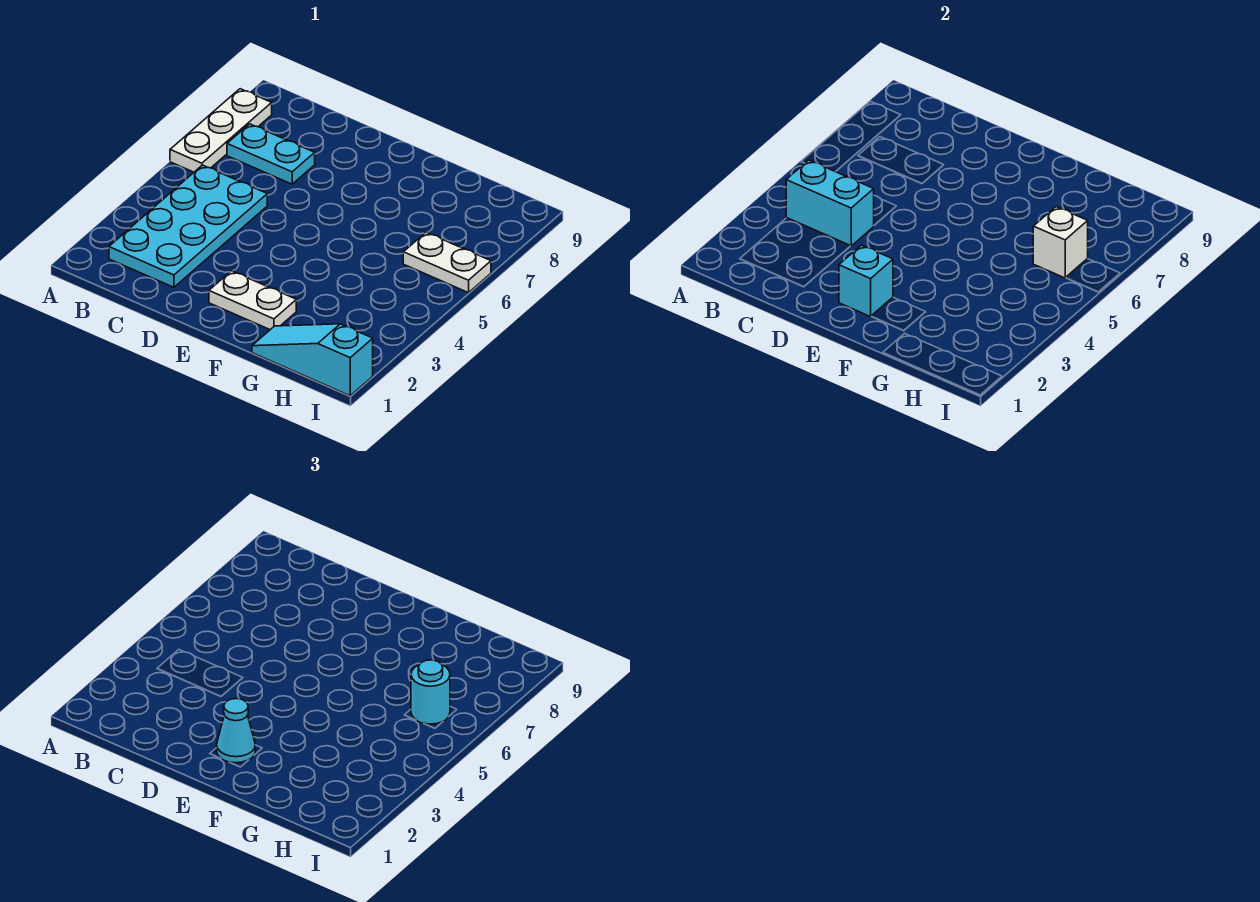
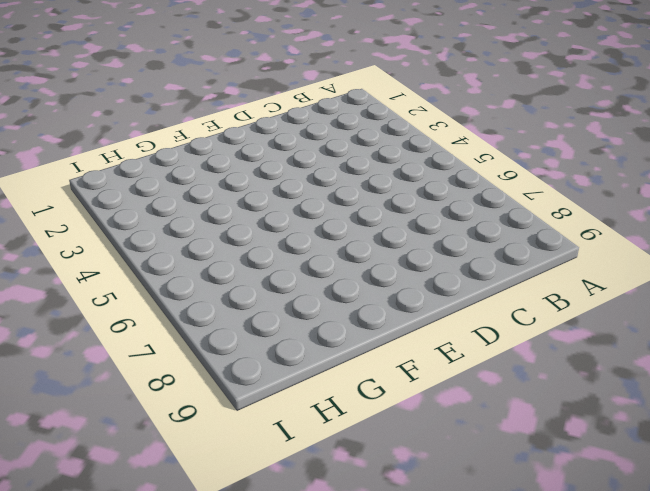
none -> white plate A6:A8 level 1
none -> cyan plate B2:C5 level 1

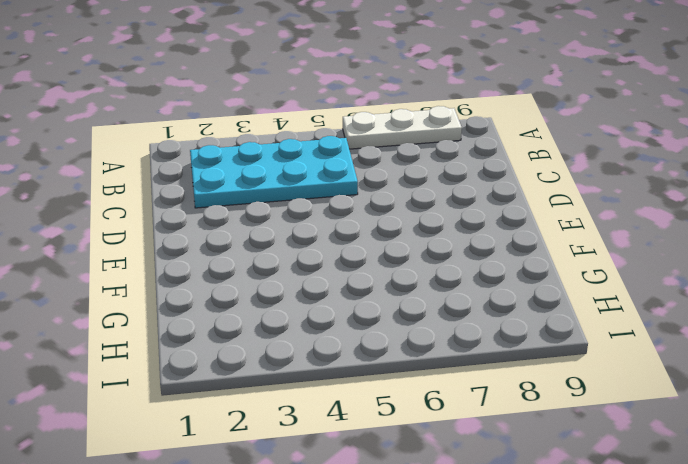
none -> cyan plate B7:C7 level 1
none -> white plate E2:F2 level 1

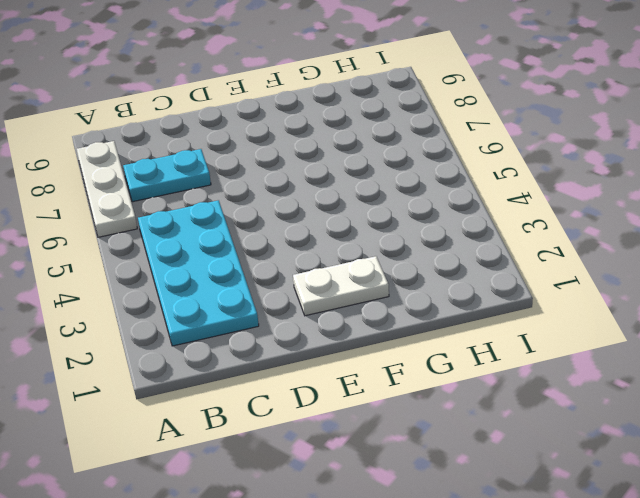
none -> cyan slope G1:I1 level 1 top I
none -> white plate H6:I6 level 1

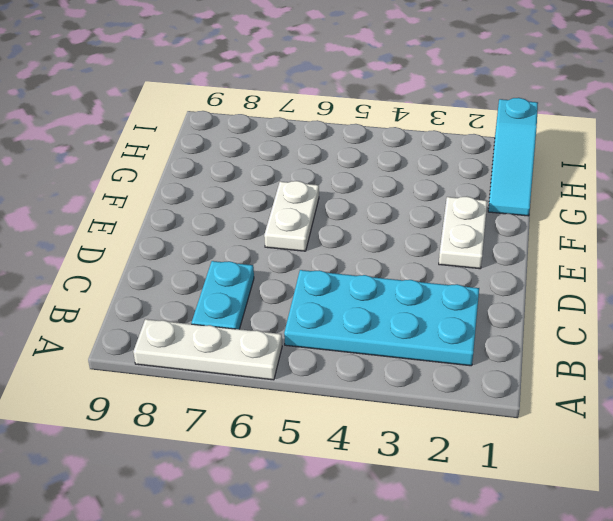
white plate E6:F6 level 1 -> white plate H6:I6 level 1
none -> cyan brick B4:C4 level 2
none -> cyan brick E2 level 2

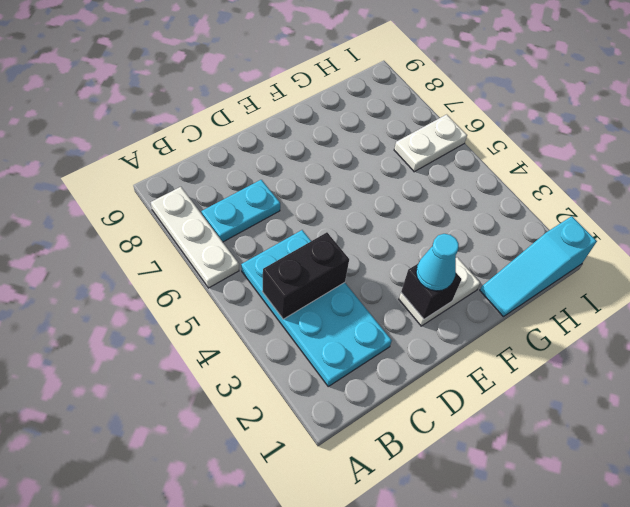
black brick B4:C4 level 2 -> cyan brick B4:C4 level 2
black brick E2 level 2 -> cyan brick E2 level 2
none -> white brick H6 level 2
none -> cyan round brick H6 level 3

